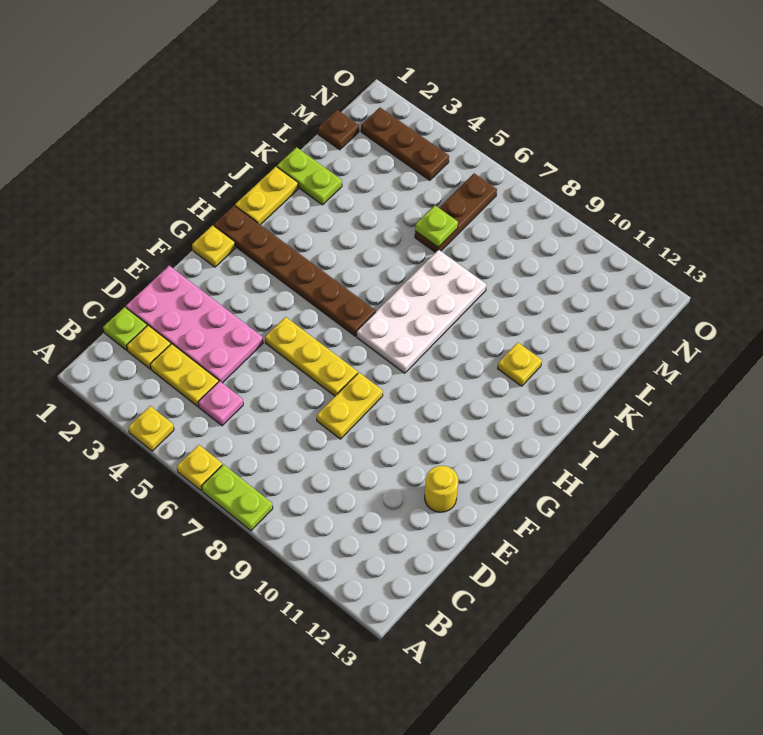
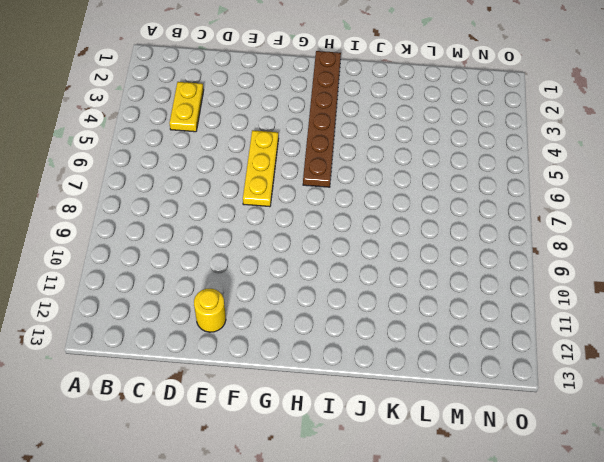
none -> yellow plate A4 level 1
none -> yellow plate A6 level 1
none -> lime plate A7:A8 level 1

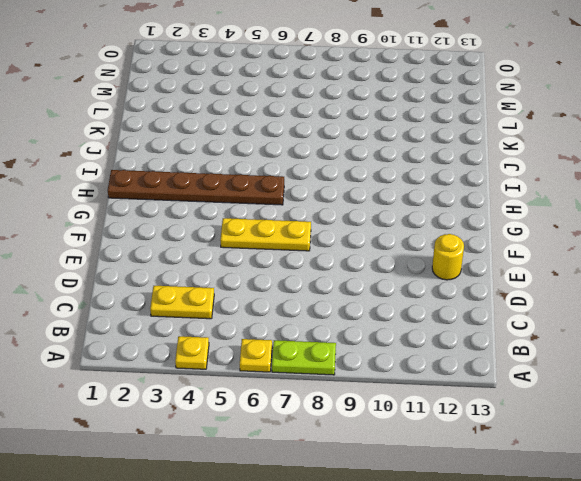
none -> lime plate C1 level 1
none -> yellow plate C2 level 1
none -> pink plate C5 level 1

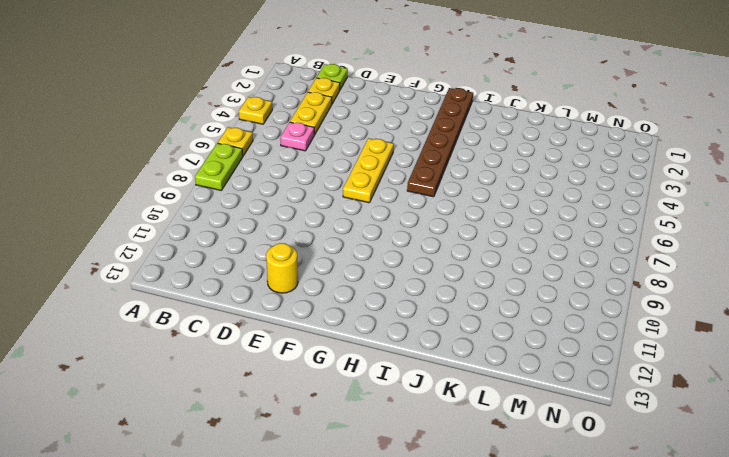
none -> pink plate D1:E4 level 1
none -> yellow plate E8:F8 level 1
none -> yellow plate G1 level 1

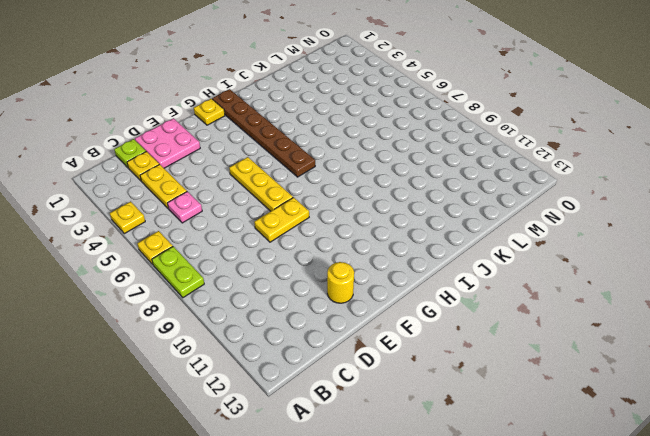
pink plate D1:E2 level 1 -> pink plate D1:E4 level 1
none -> white plate H7:K8 level 1
none -> yellow plate I1:J1 level 1
none -> yellow plate J11 level 1

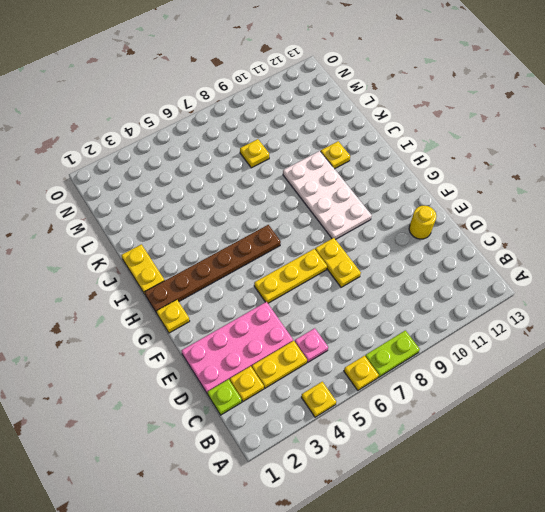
white plate G9:J10 level 1 -> white plate H7:K8 level 1
yellow plate L8 level 1 -> none
none -> lime plate K1:K2 level 1
none -> brown plate L6:N6 level 1
none -> brown plate M1 level 1

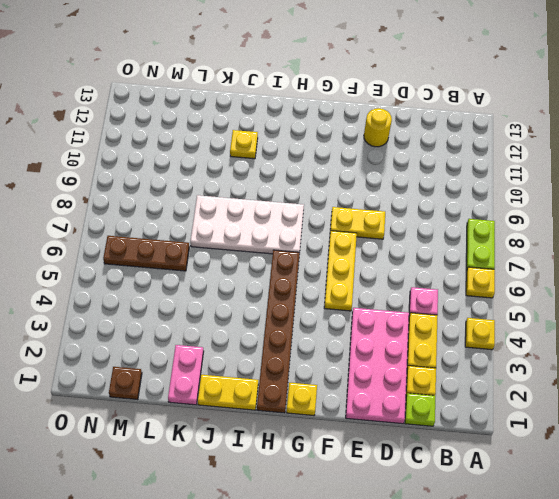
pink plate K1:K2 level 1 -> lime plate K1:K2 level 1
none -> brown plate N2:N4 level 1
none -> lime plate L6 level 2

